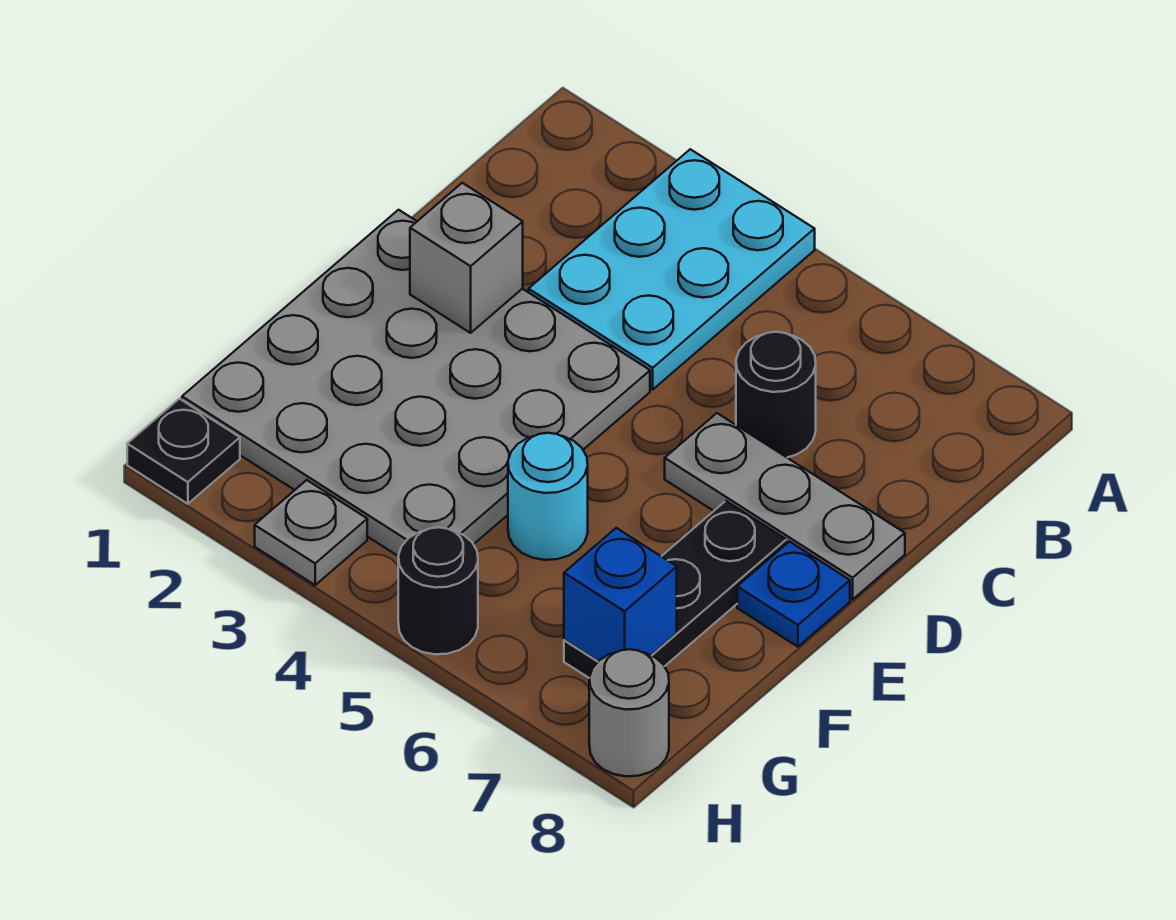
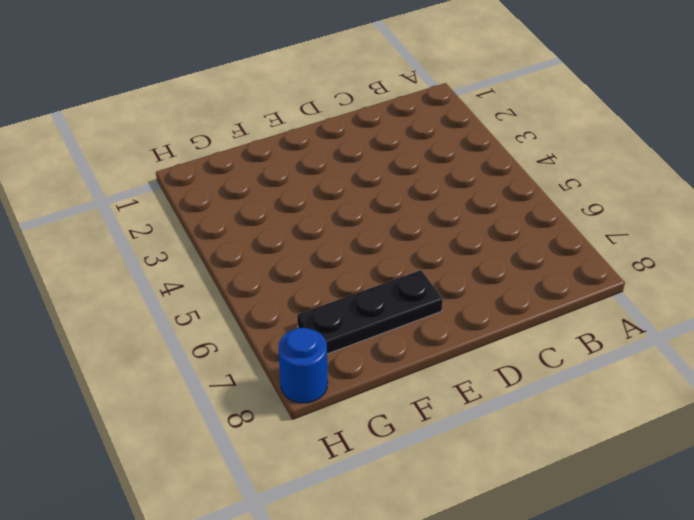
blue round brick H8 level 1 -> grey round brick H8 level 1
none -> cyan plate A3:C4 level 1
none -> black round brick C6 level 1
none -> grey plate D1:G4 level 1

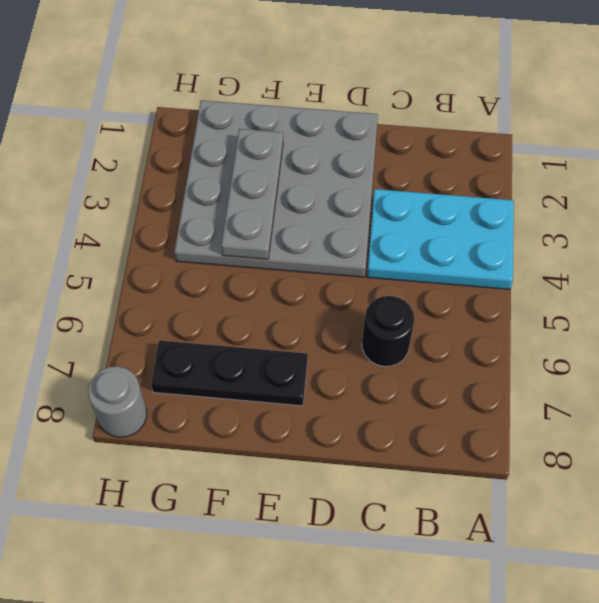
grey plate F2:F4 level 2 -> grey plate D6:D8 level 1
none -> blue plate E8 level 1
none -> cyan round brick F5 level 1
none -> black plate H1 level 1

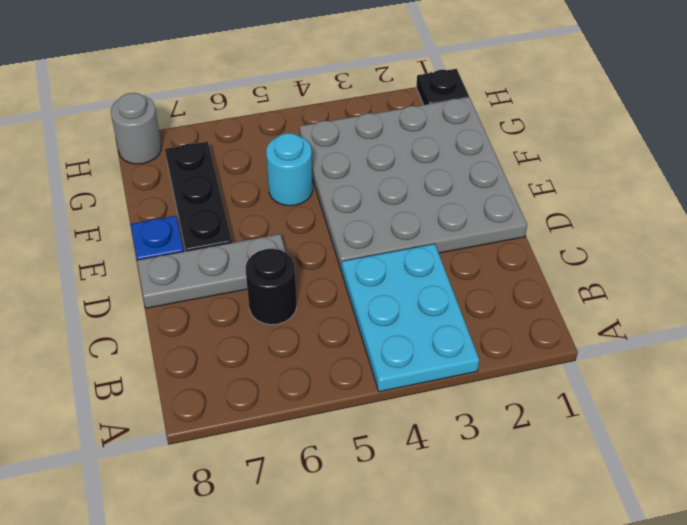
none -> grey plate H3 level 1
none -> black round brick H5 level 1
none -> grey brick D2 level 2

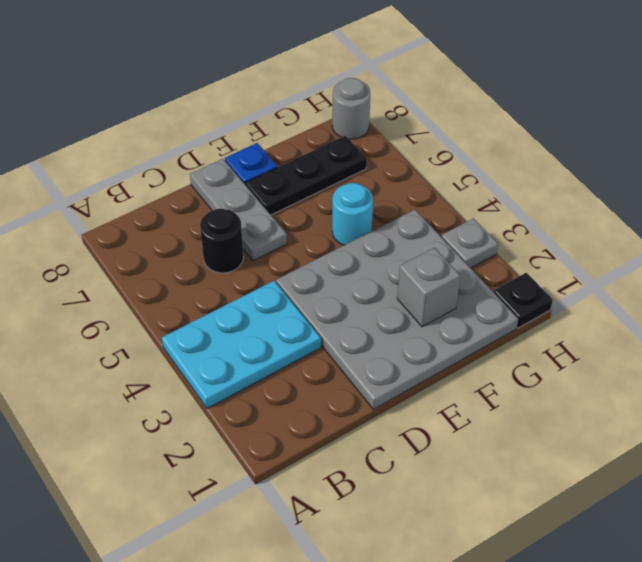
grey brick F2 level 2 -> grey brick D2 level 2
none -> black round brick H5 level 1
none -> blue brick G7 level 2

